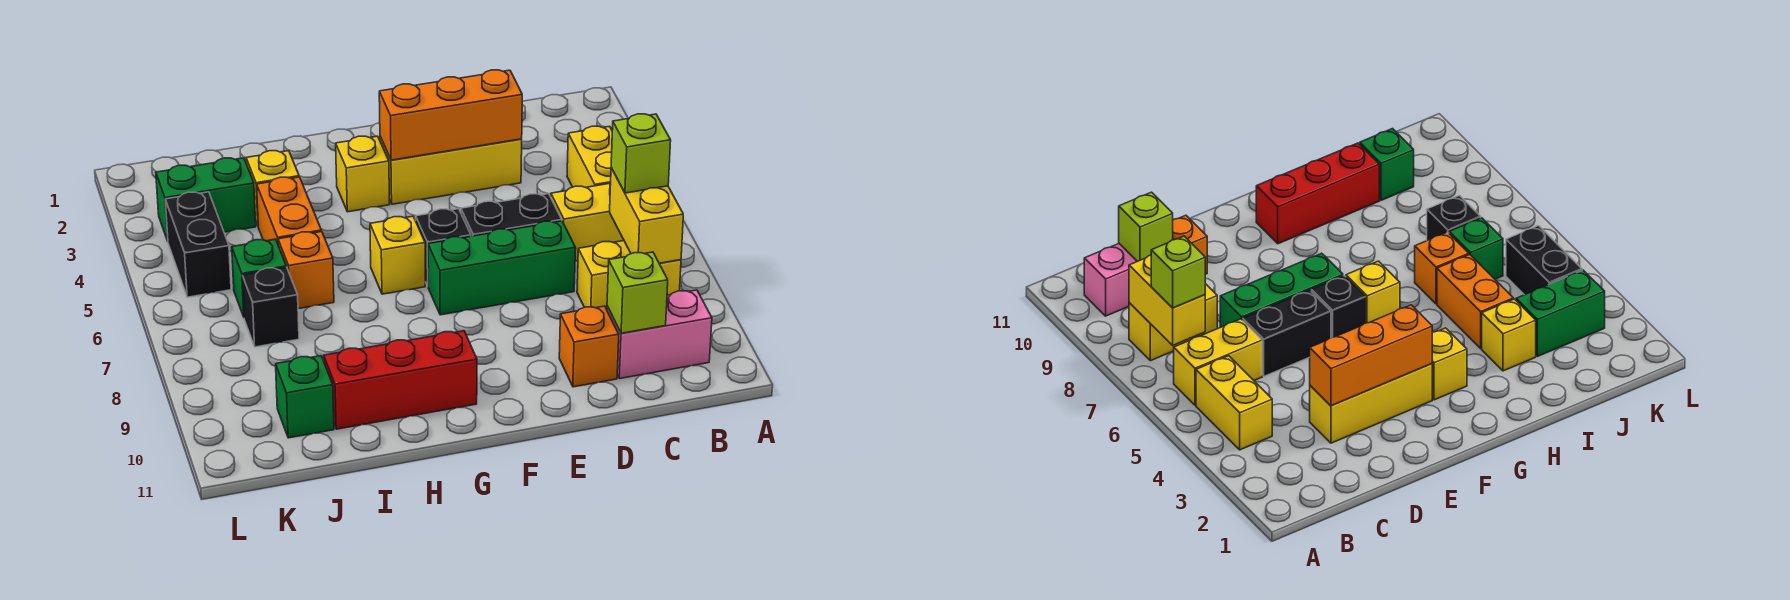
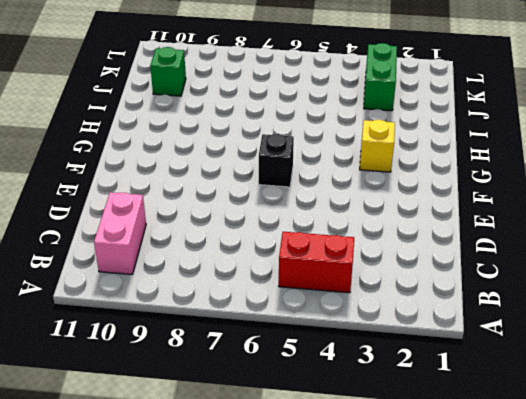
red brick B4:B5 level 1 -> yellow brick B4:B5 level 1
none -> yellow brick B6:C6 level 1
none -> yellow brick B8:C8 level 1
none -> yellow brick D3:F3 level 1

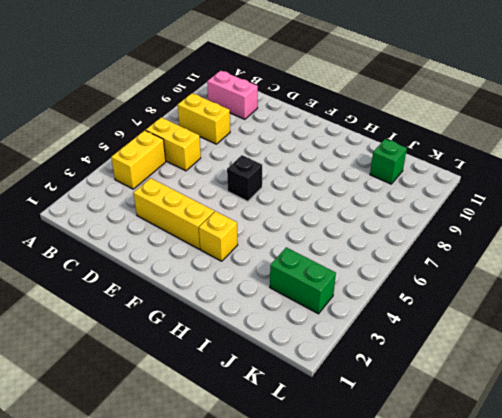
none -> black brick D6:E6 level 1
none -> green brick D7:F7 level 1
none -> orange brick D10 level 1

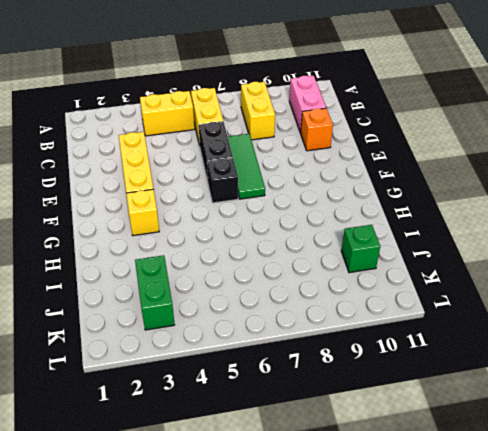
green tile D7:F7 level 1 -> green brick D7:F7 level 1
none -> yellow brick G6 level 1
none -> red brick G10:I10 level 1
none -> yellow brick I3 level 1

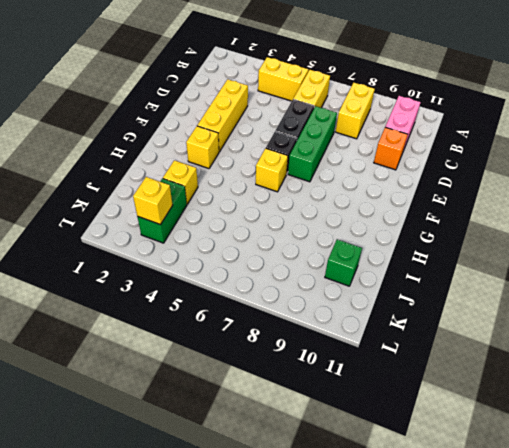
yellow brick K3 level 2 -> none
none -> red brick G10:I10 level 1
none -> orange brick I4:I5 level 1
none -> orange brick I6 level 1

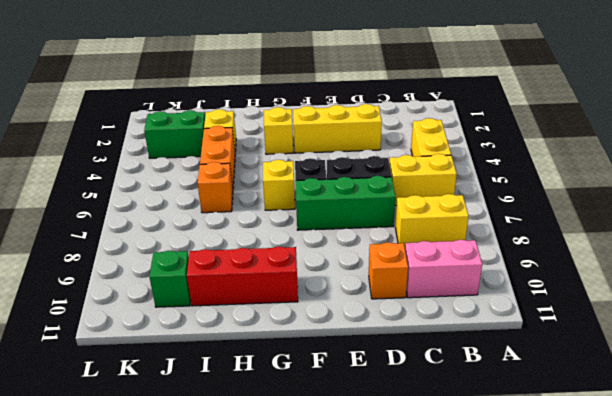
none -> green brick J6 level 1
none -> black brick J7 level 1
none -> black brick K4:K5 level 1

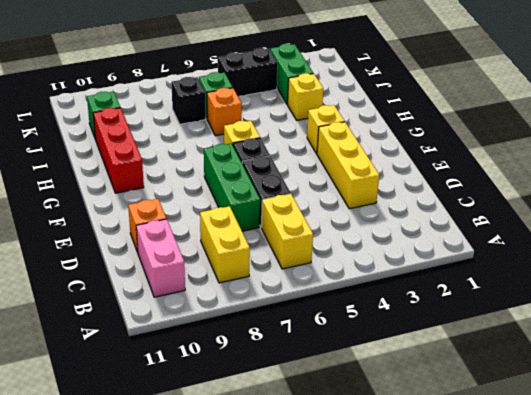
none -> yellow brick B4:B5 level 1
none -> orange brick I4:I5 level 1
none -> yellow brick B7:B8 level 2

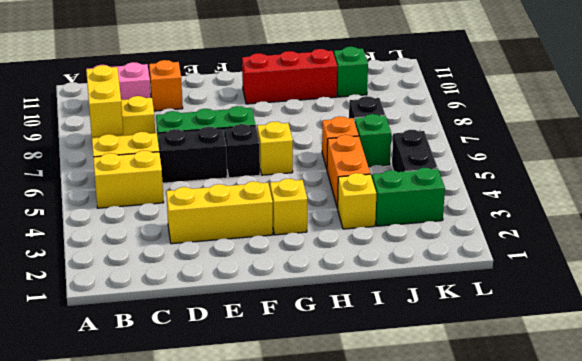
yellow brick B5:C5 level 1 -> yellow brick B4:B5 level 1
none -> lime brick C10 level 2
none -> orange brick D3:F3 level 2
none -> lime brick B7 level 3

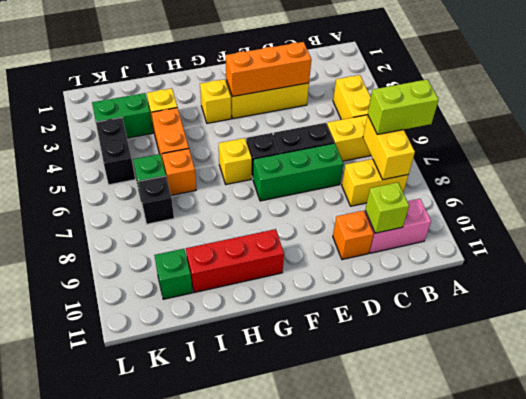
lime brick A7:B7 level 3 -> lime brick B7 level 3

